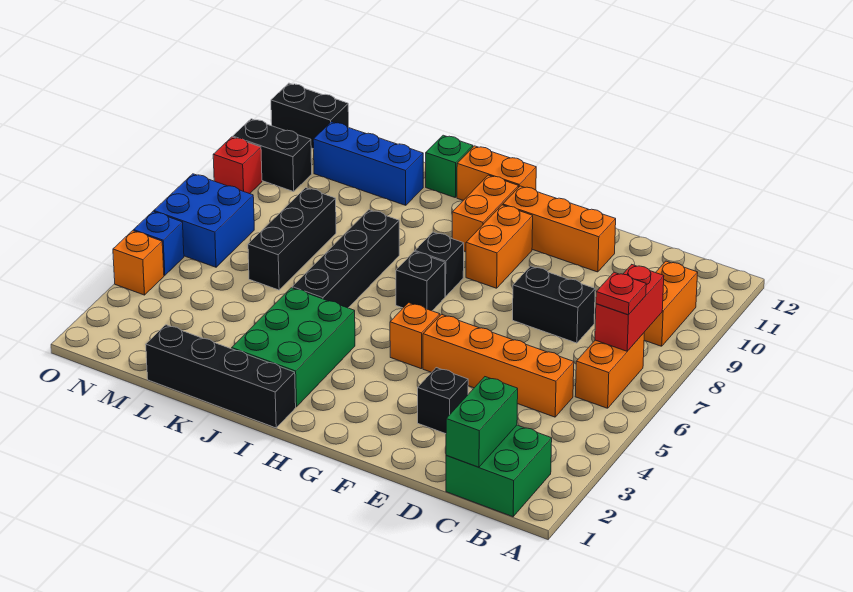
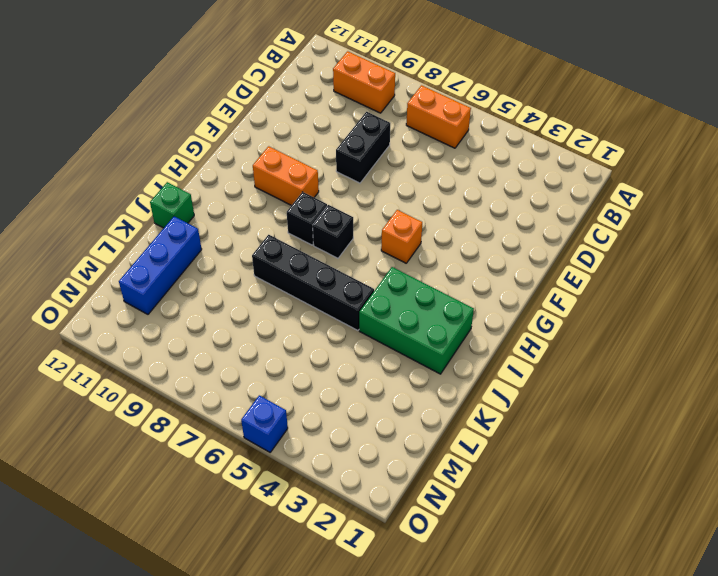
none -> green brick B1:C2 level 1
none -> orange brick C5:F5 level 1
none -> black brick E3 level 1

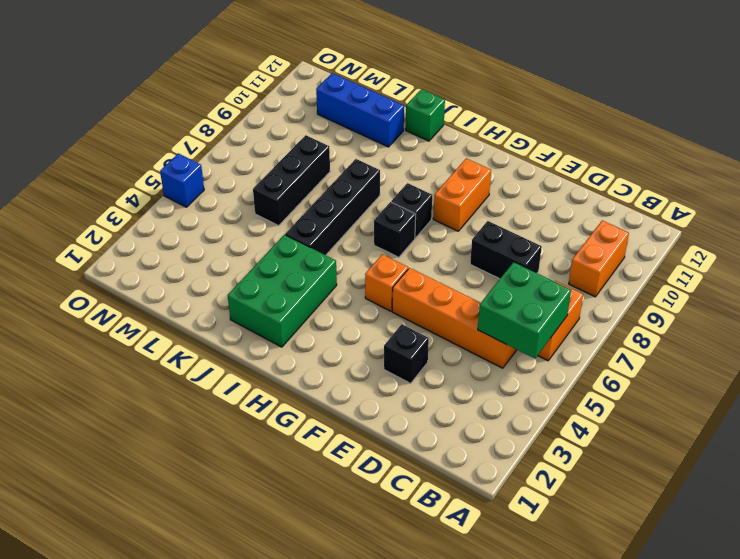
green brick B5:C6 level 2 -> green brick B1:C2 level 1
none -> orange brick E11:G11 level 1
none -> orange brick H10:H11 level 1
none -> orange brick H12:I12 level 1

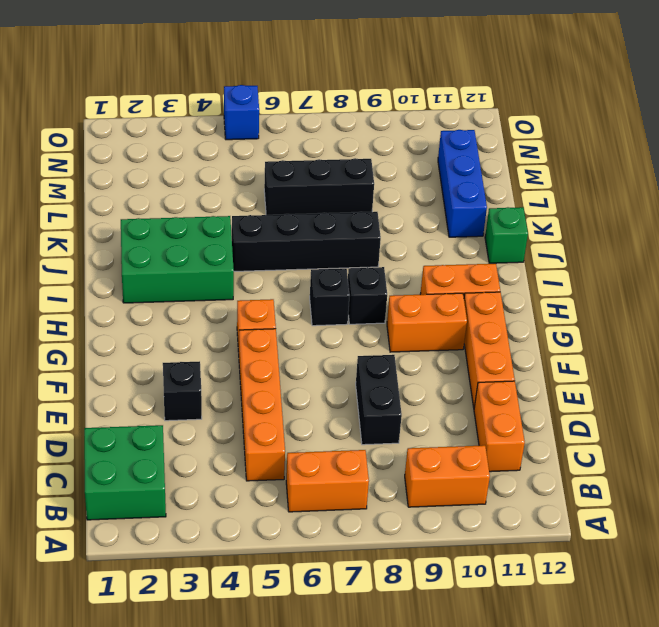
orange brick C11:D11 level 1 -> orange brick H12:I12 level 1
none -> black brick I1:L1 level 1
none -> blue brick N6:O7 level 1
none -> black brick N10:O10 level 1

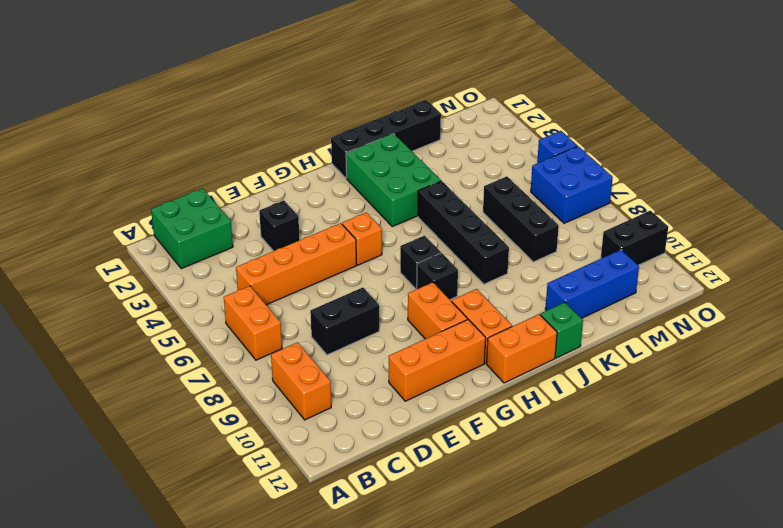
none -> black brick N12:O12 level 1
none -> orange brick O4 level 1
none -> red brick O9 level 1

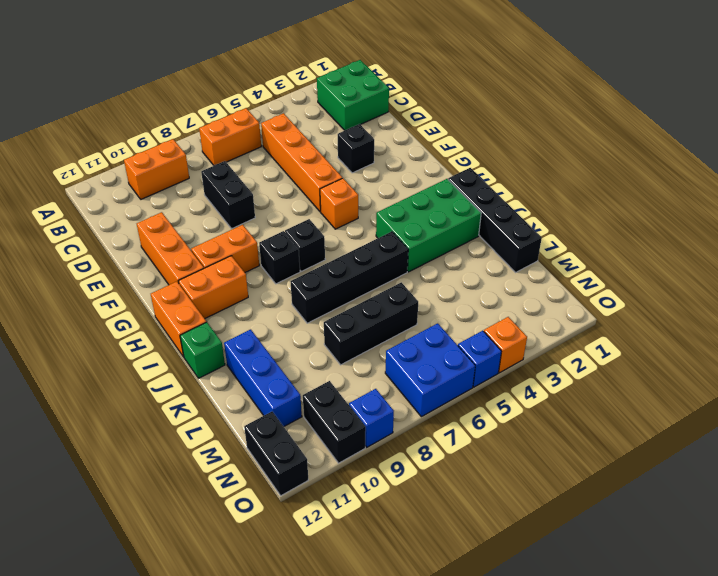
blue brick O9 level 1 -> red brick O9 level 1
none -> red brick B7:B8 level 2
none -> green brick C1:C2 level 2
none -> red plate B7 level 3

